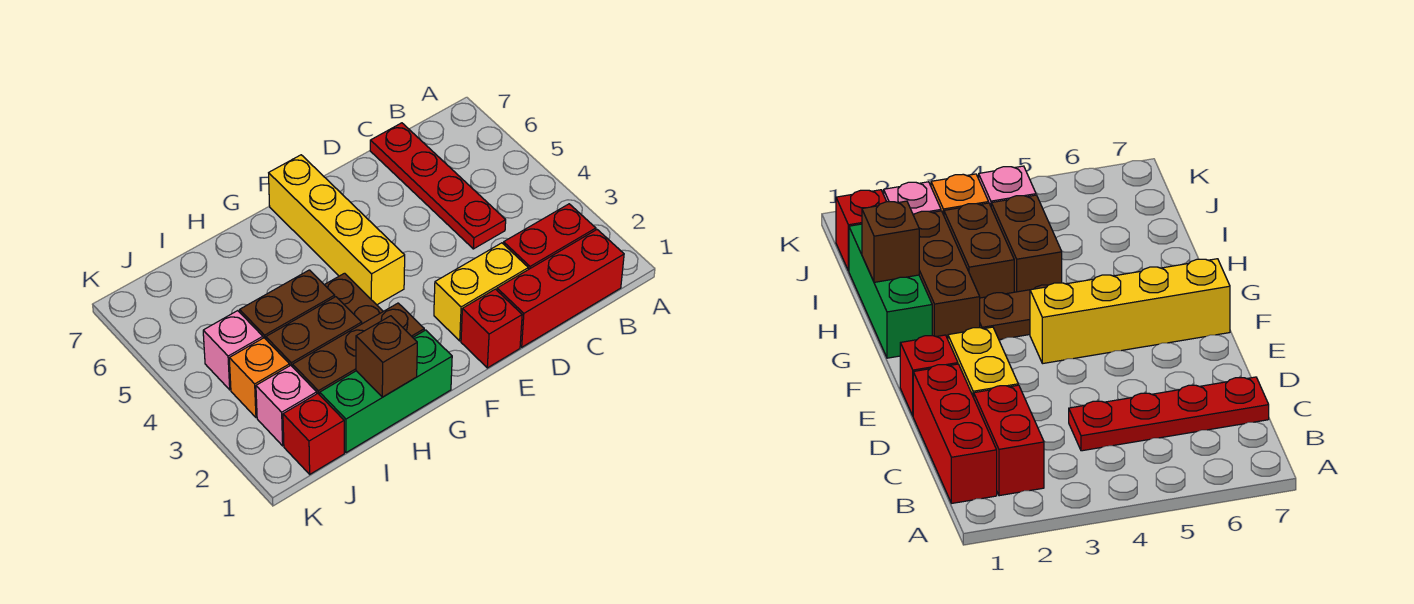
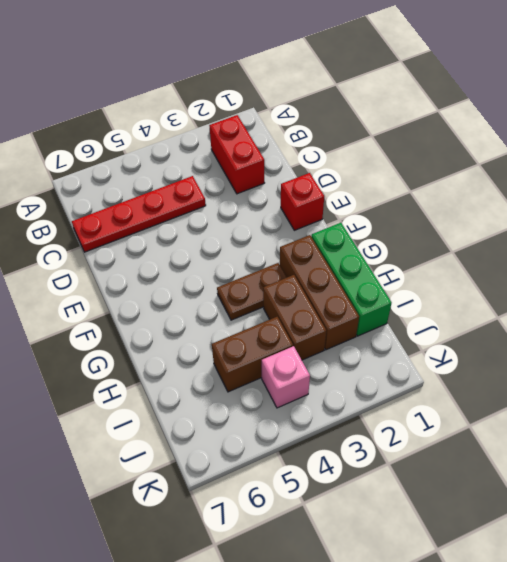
brown brick I4:I5 level 1 -> brown brick H4:I4 level 1
none -> red brick B1:D1 level 1
none -> yellow brick D2:E2 level 1
none -> yellow brick F4:F7 level 1

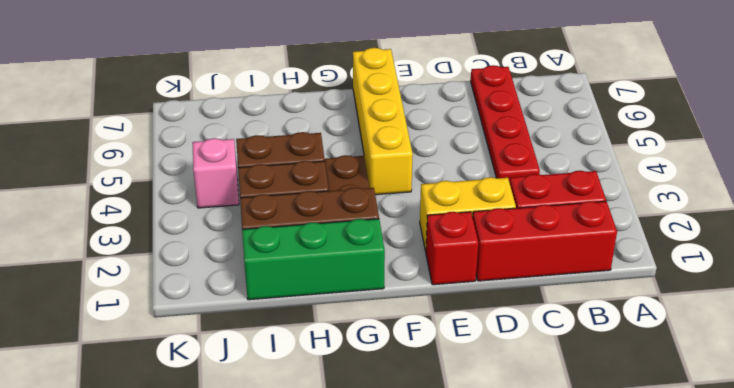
none -> red brick J1 level 1
none -> pink brick J2 level 1
none -> orange brick J3 level 1

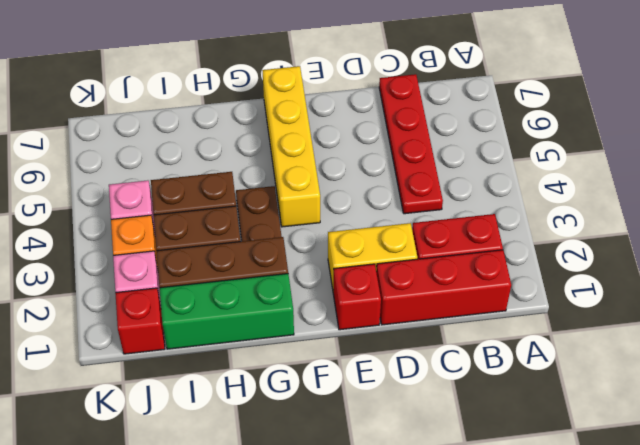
none -> brown brick H1 level 2

